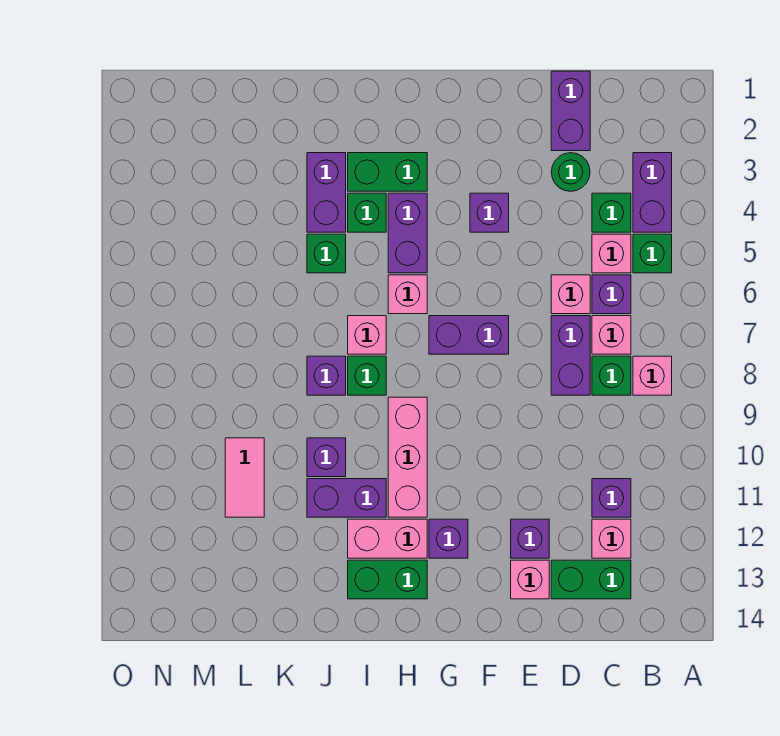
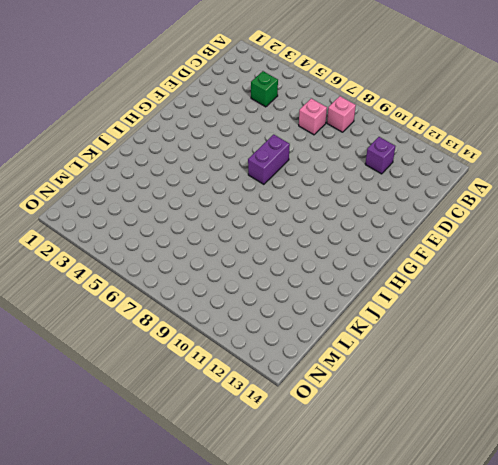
none -> purple brick B3:B4 level 1
none -> green brick B5 level 1
none -> pink brick C5 level 1
none -> purple brick C6 level 1

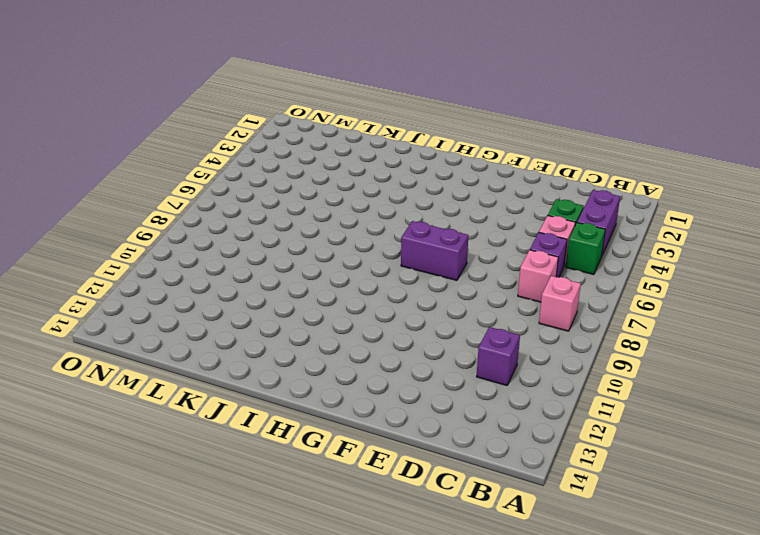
none -> green brick C8 level 1
none -> pink brick C12 level 1
none -> green brick C13:D13 level 1
none -> purple brick D1:D2 level 1

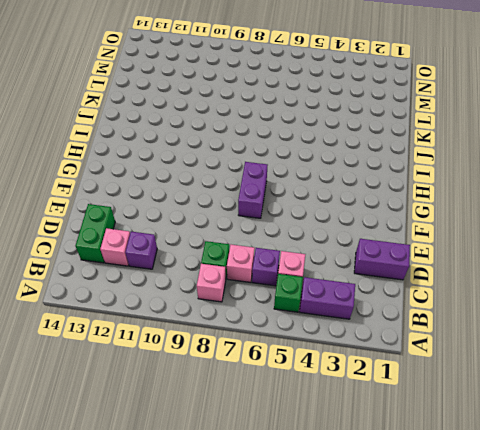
none -> green brick C4 level 1
none -> green round brick D3 level 1
none -> pink brick D6 level 1
none -> purple brick D7:D8 level 1

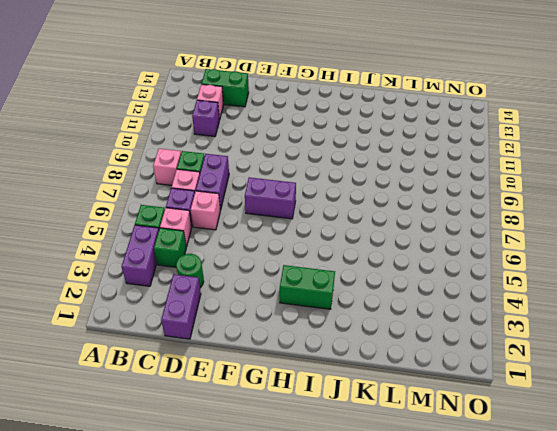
none -> purple brick E12 level 1
none -> pink brick E13 level 1
none -> purple brick F4 level 1
none -> purple brick G12 level 1

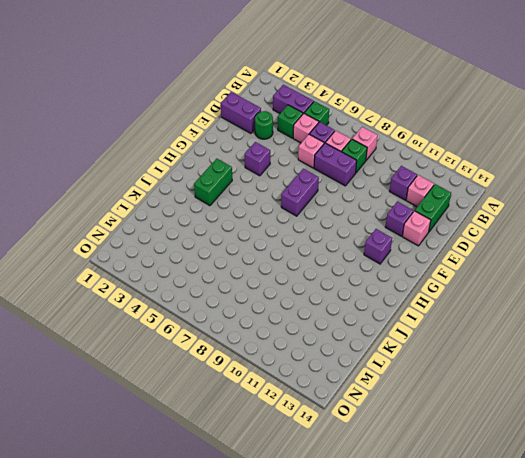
none -> purple brick H4:H5 level 1
none -> pink brick H6 level 1
none -> pink brick H9:H11 level 1
none -> pink brick H12:I12 level 1

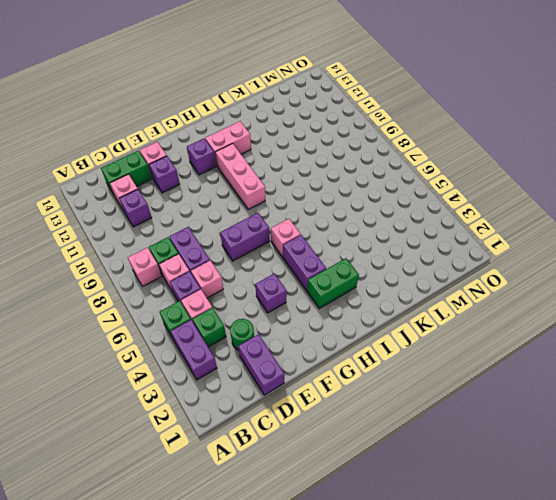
none -> green brick H13:I13 level 1
none -> green brick I4 level 1
none -> pink brick I7 level 1
none -> green brick I8 level 1

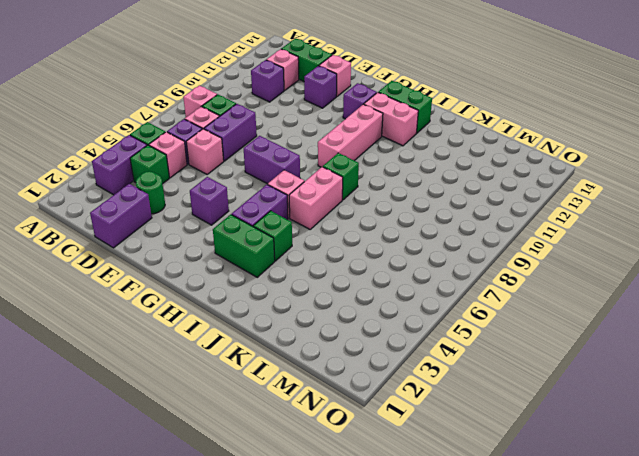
pink brick I6:I7 level 1 -> pink brick I7 level 1
none -> purple brick I11:J11 level 1
none -> purple brick J3:J4 level 1
none -> green brick J5 level 1
none -> purple brick J8 level 1

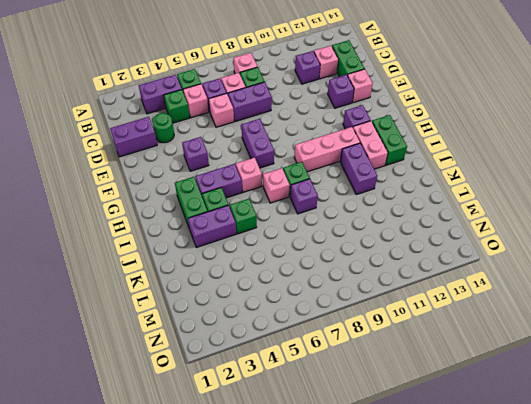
none -> purple brick J10 level 1
none -> pink tile L10:L11 level 1

